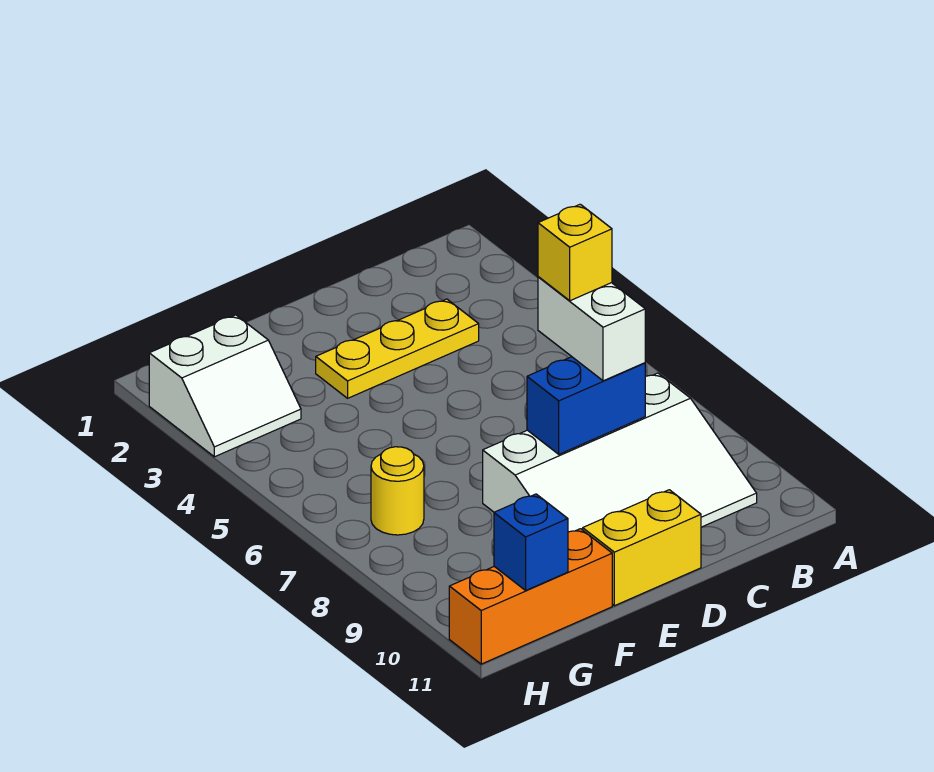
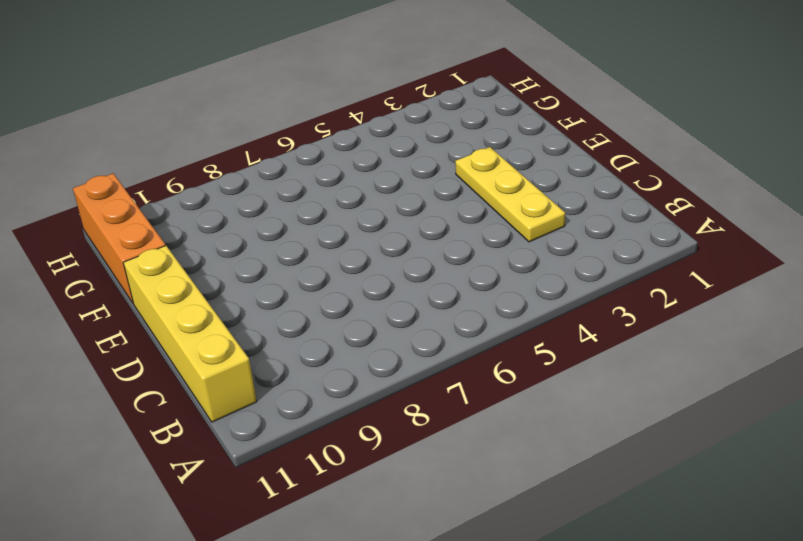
yellow brick B11:E11 level 1 -> yellow brick D11:E11 level 1
none -> white slope B8:E10 level 1 top 8
none -> white slope G2:H3 level 1 top 2

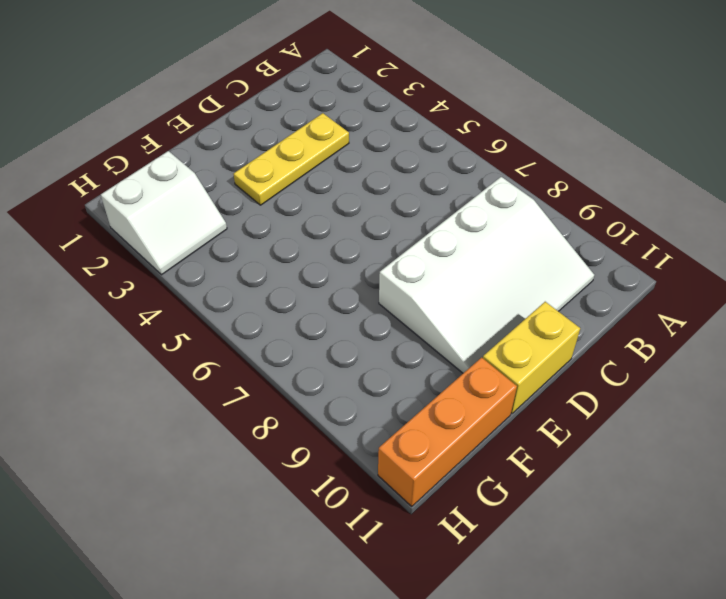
none -> yellow round brick G7 level 1
none -> blue brick C8:D8 level 2

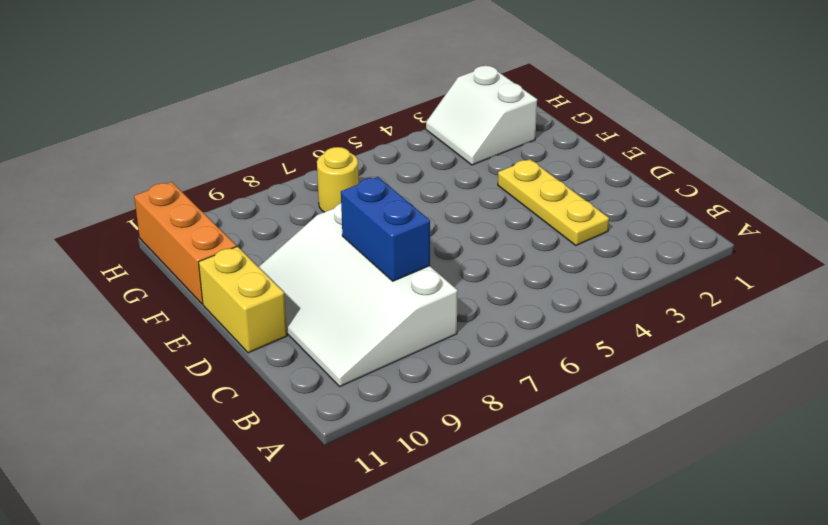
none -> blue brick G11 level 2
none -> white brick C7:C8 level 3

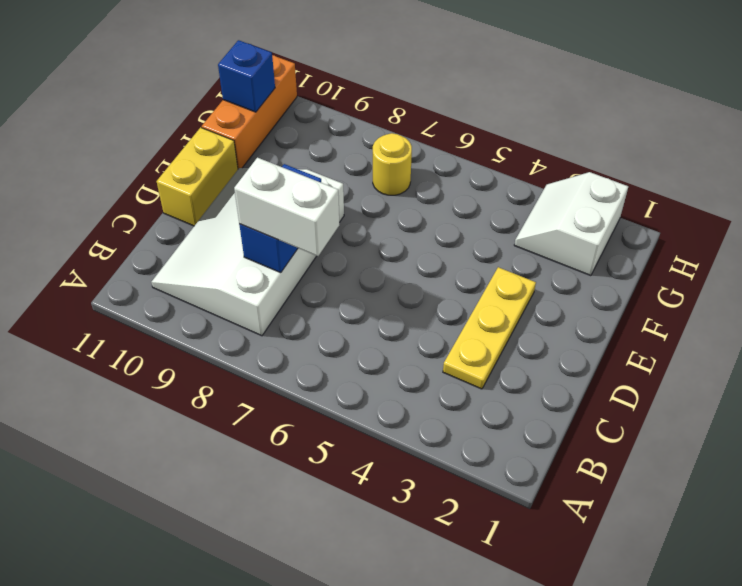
none -> yellow brick C7 level 4

